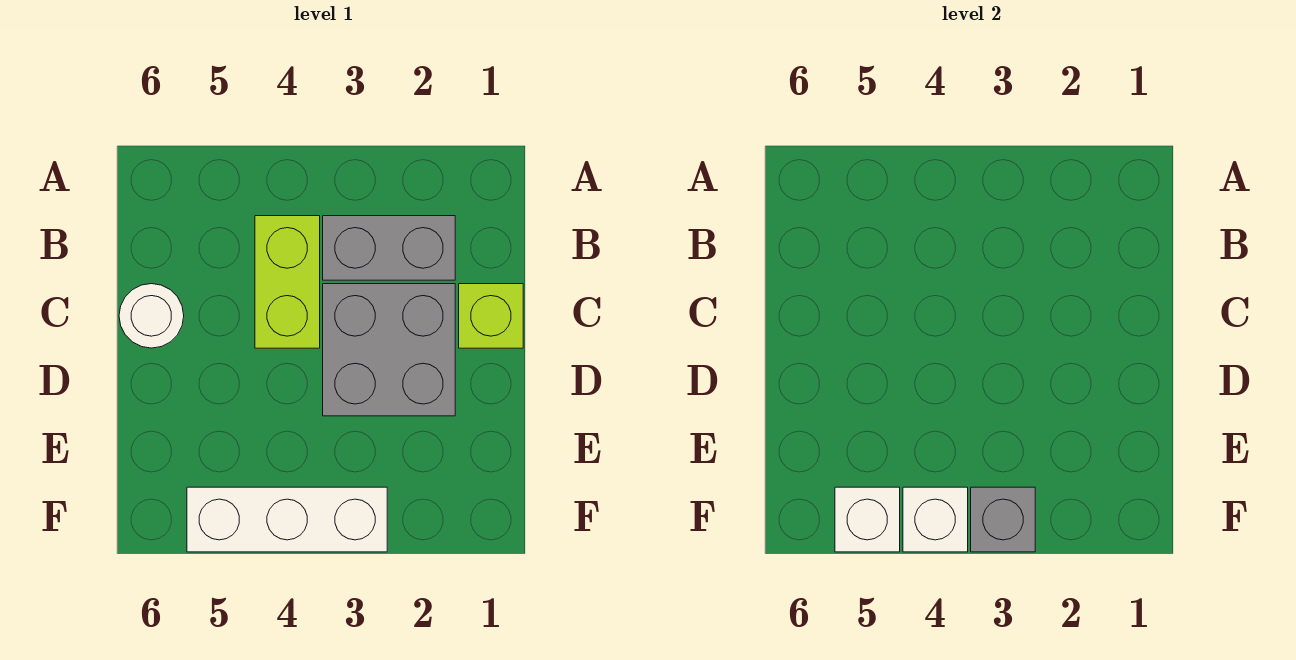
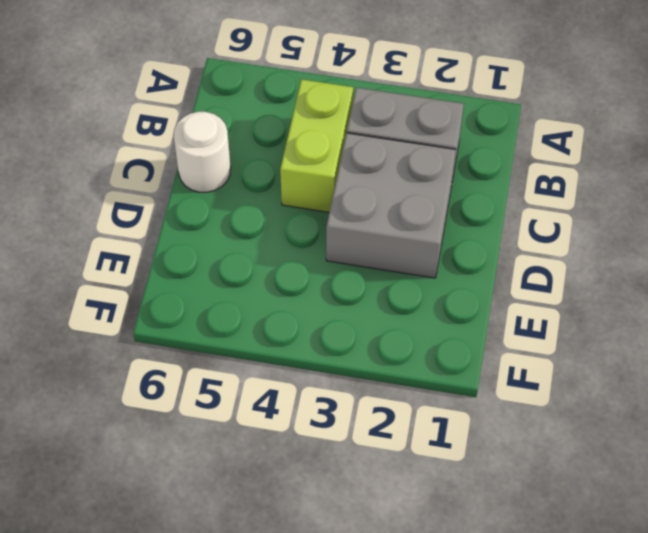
none -> lime brick C1 level 1
none -> white brick F3:F5 level 1

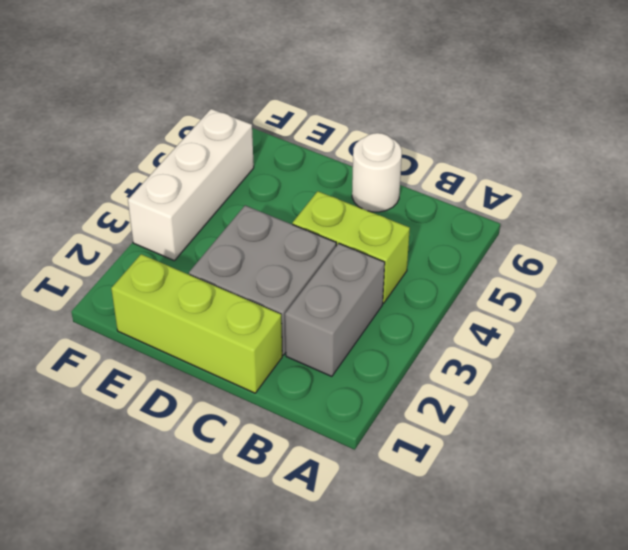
lime brick C1:E1 level 1 -> lime brick C1 level 1
none -> grey brick F3 level 2
none -> white brick F4 level 2

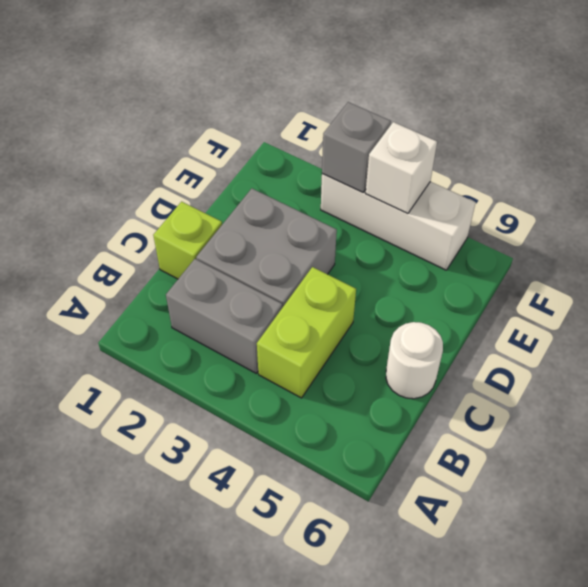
none -> white brick F5 level 2

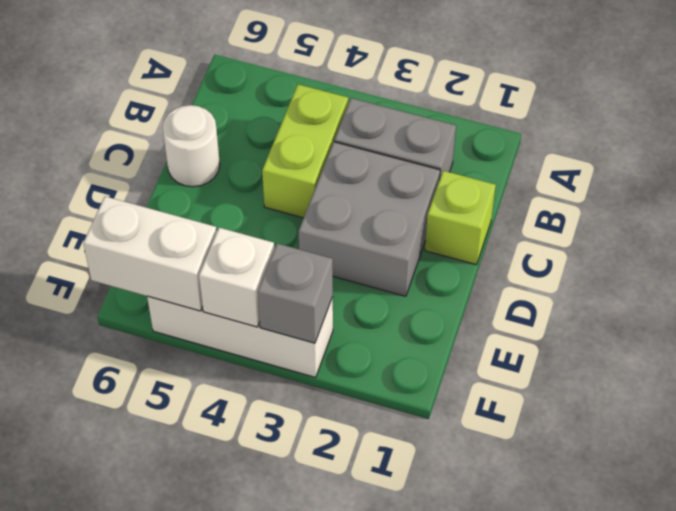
white brick F5:F6 level 2 -> white brick F5 level 2

